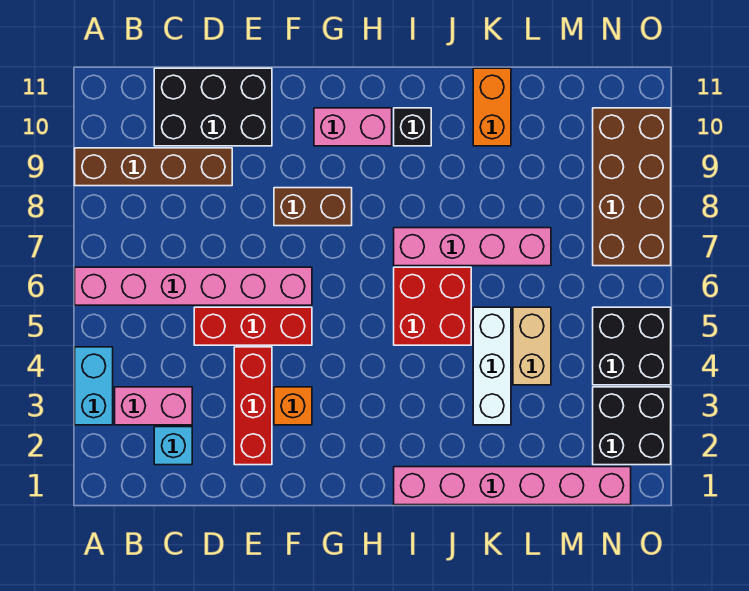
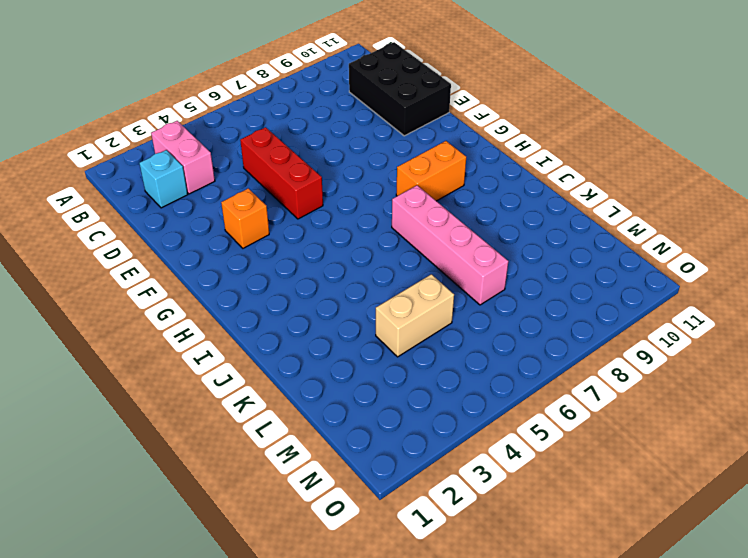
orange brick H8:H9 level 1 -> orange brick K10:K11 level 1
none -> cyan brick A3:A4 level 1
none -> pink brick A6:F6 level 1
none -> brown brick A9:D9 level 1

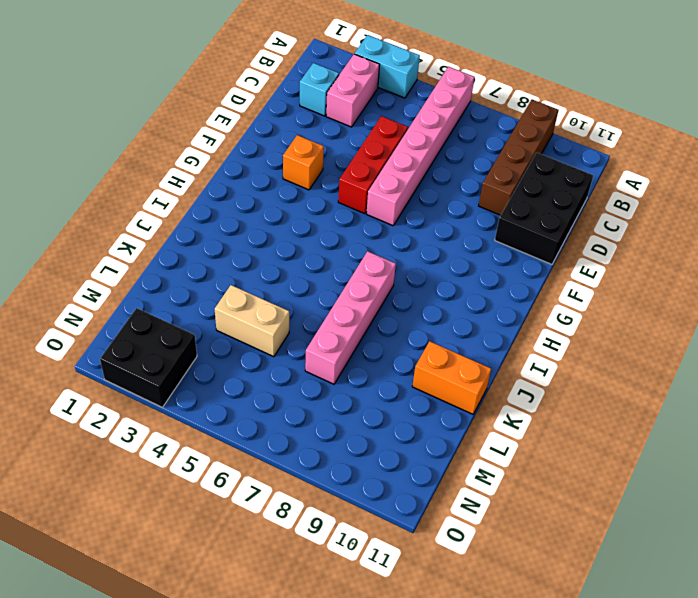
none -> red brick E2:E4 level 1
none -> brown brick F8:G8 level 1
none -> pink brick G10:H10 level 1

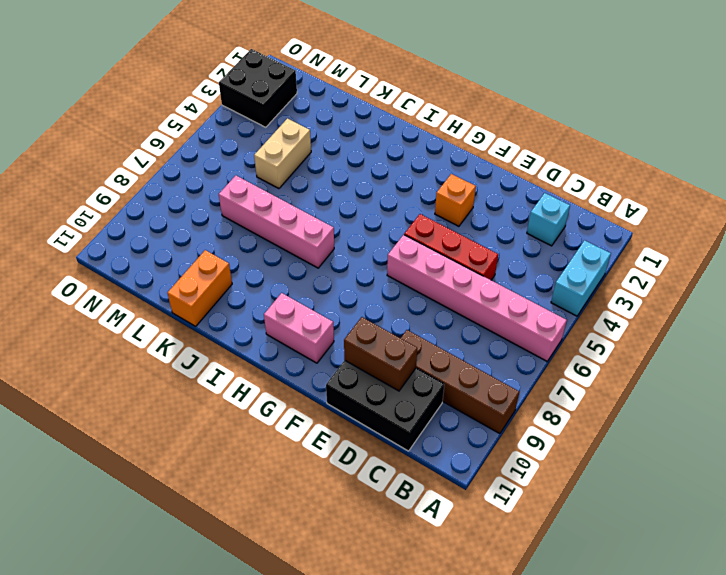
brown brick D10:E10 level 2 -> brown brick F8:G8 level 1
none -> pink brick B3:C3 level 1
none -> red brick E2:E4 level 1
none -> pink brick I1:N1 level 1

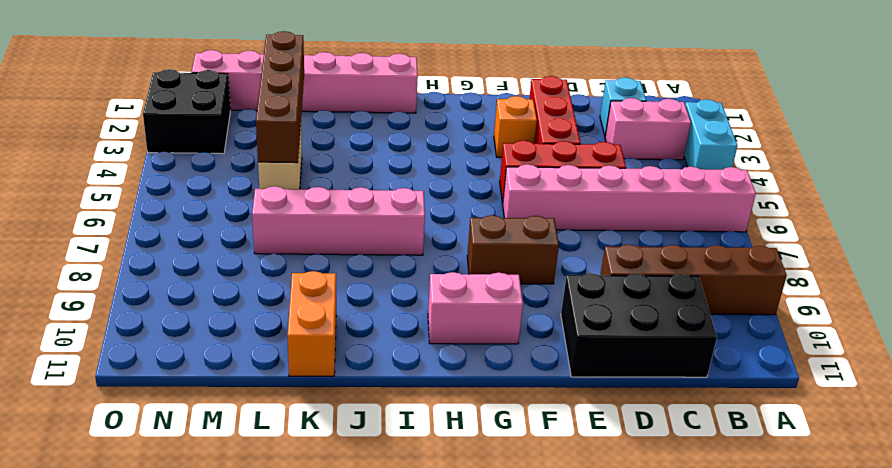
brown brick L2:L5 level 2 -> none
none -> red brick I5:J6 level 1
none -> black brick I10 level 1
none -> white brick K3:K5 level 1

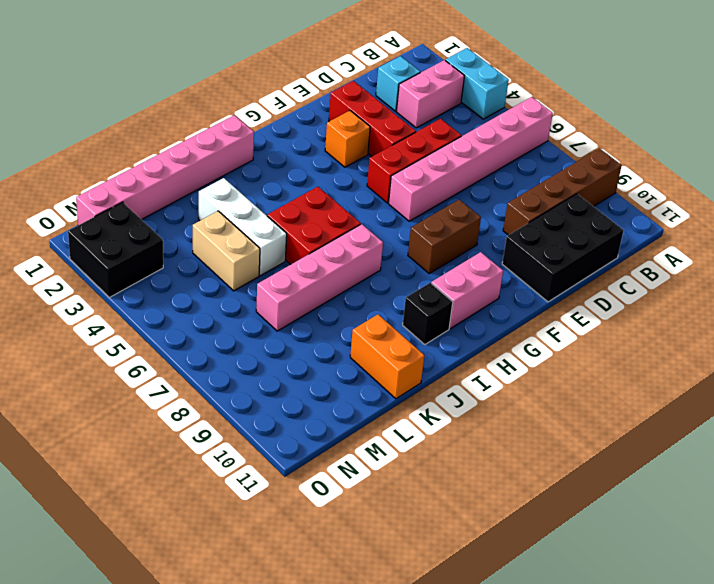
none -> black brick N4:O5 level 1
none -> brown brick N7:O10 level 1

